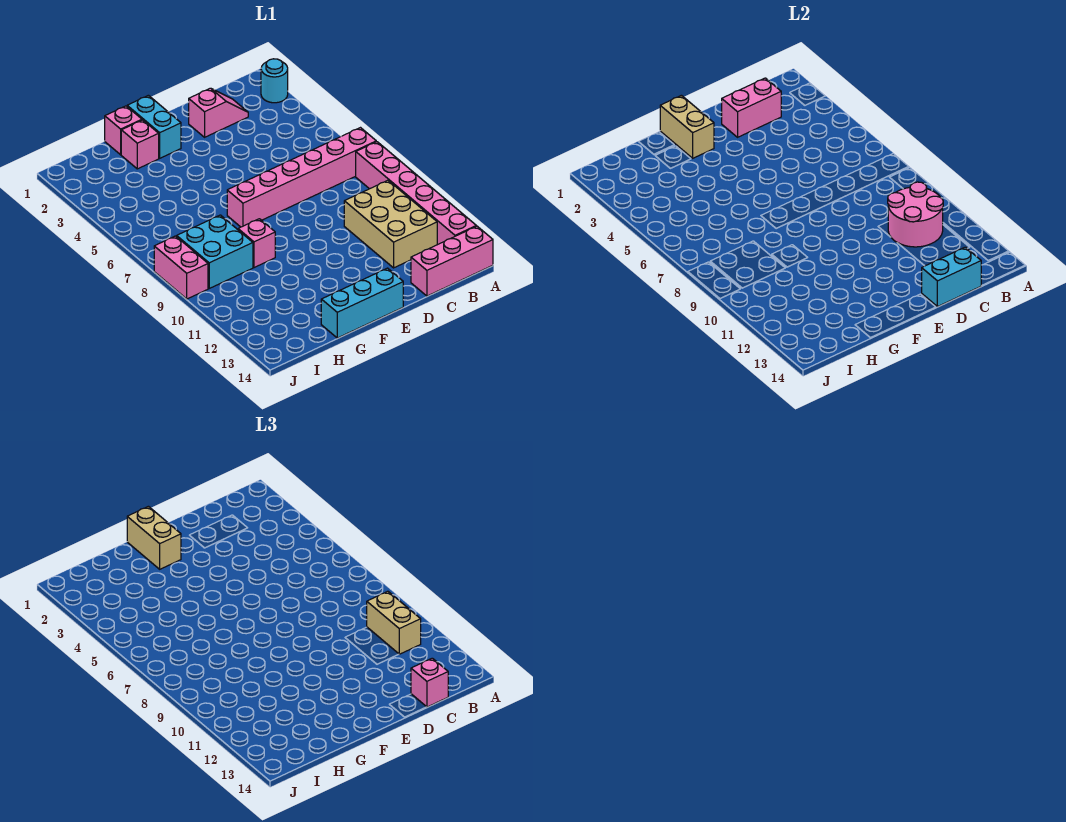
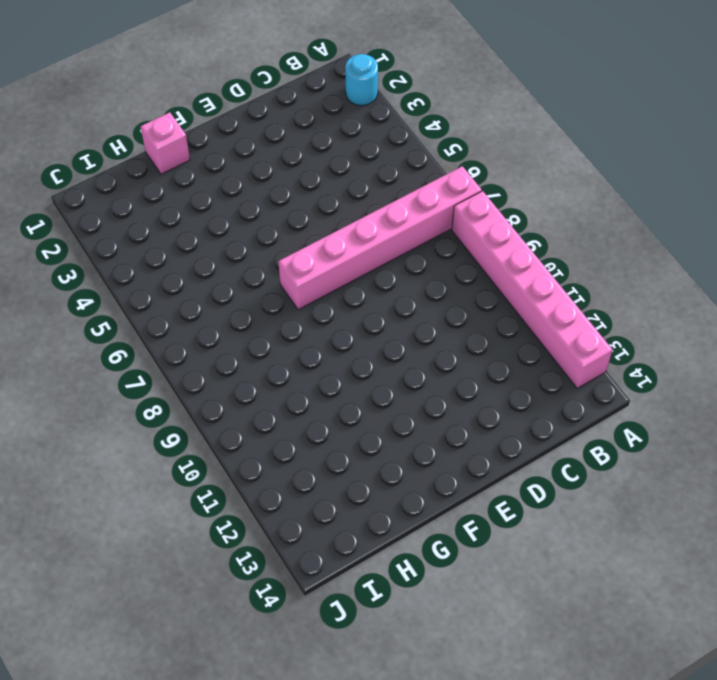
none -> pink brick A14:C14 level 1
none -> tan brick B10:C12 level 1
none -> pink slope C2:D2 level 1 top D

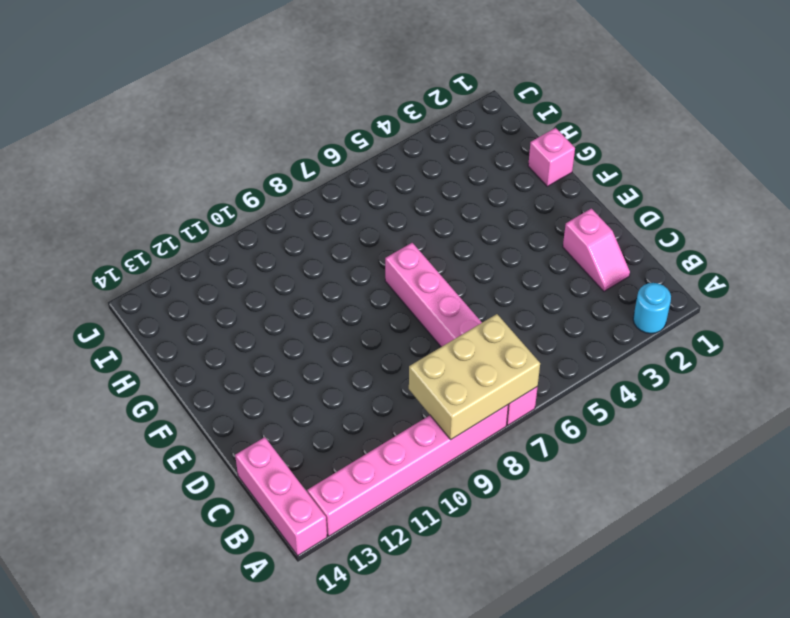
tan brick A7:B9 level 2 -> tan brick B10:C12 level 1
none -> cyan brick E14:G14 level 1
none -> cyan brick F1:F2 level 1
none -> pink brick G2 level 1

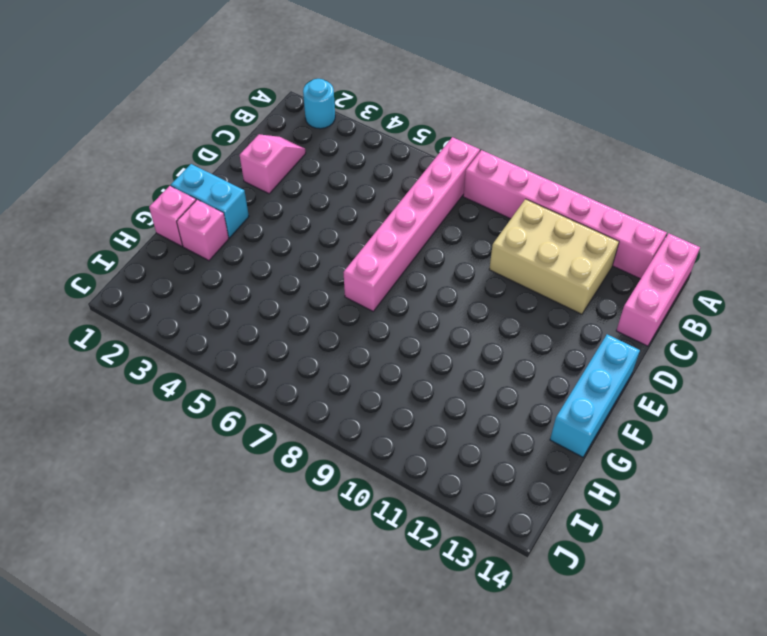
none -> pink brick G9 level 1
none -> cyan brick H8:I9 level 1
none -> pink brick J8:J9 level 1

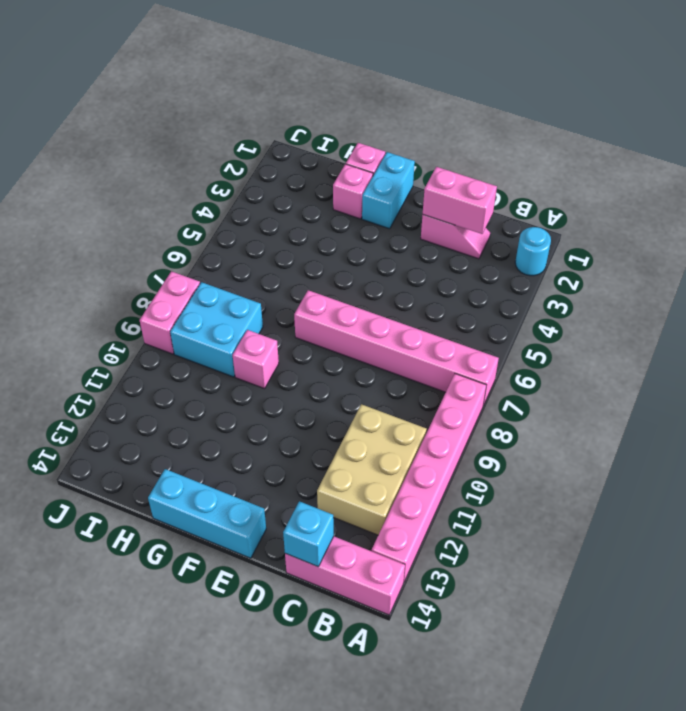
cyan brick C14 level 2 -> cyan brick C14:D14 level 2
none -> pink round brick B10:C11 level 2
none -> tan brick F1:F2 level 2
none -> tan brick B10:B11 level 3

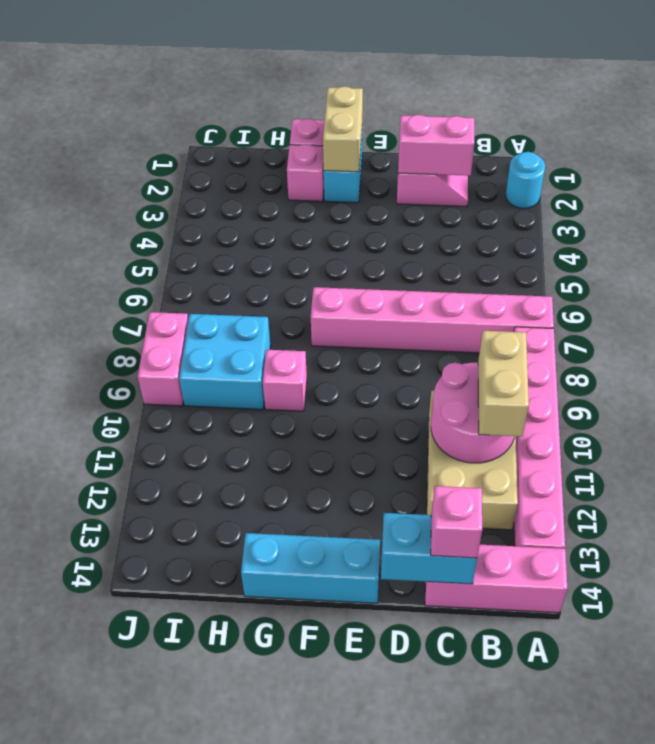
none -> tan brick F1:F2 level 3

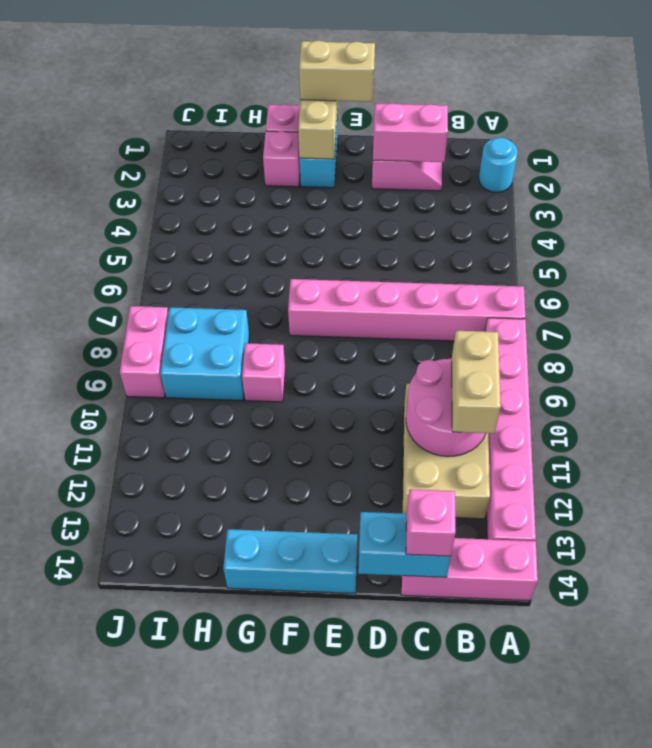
tan brick E1:F1 level 3 -> tan brick F1:F2 level 3

